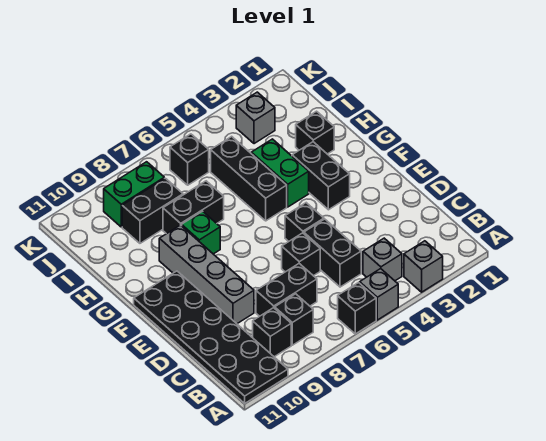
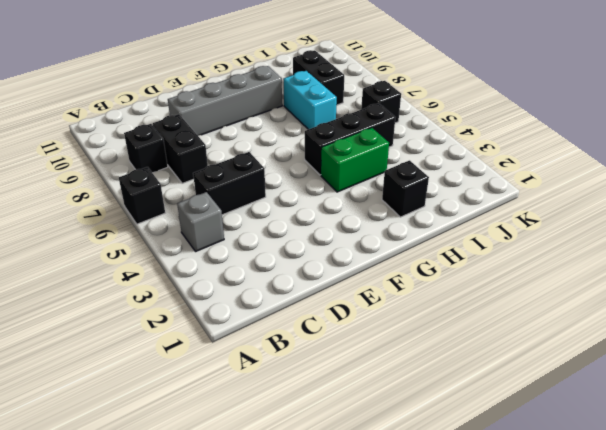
cyan brick H7:H8 level 1 -> black brick H7:H8 level 1
none -> grey brick A3 level 1
none -> grey brick A5 level 1
none -> black plate A10:F11 level 1

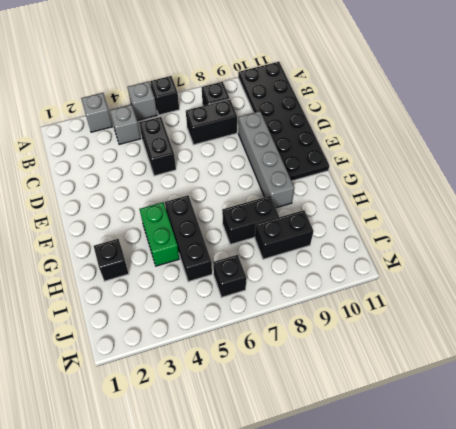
none -> black brick B9 level 1
none -> black brick D6 level 1
none -> black brick E5 level 1

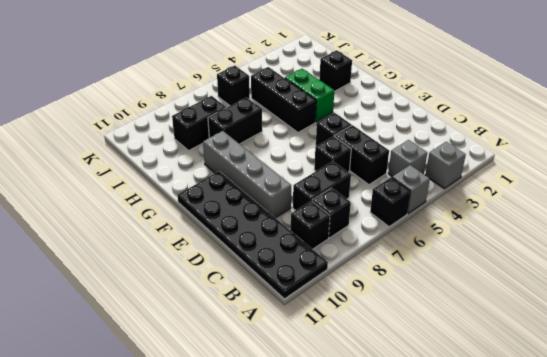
none -> black brick F3:G3 level 1
none -> green brick G8 level 1
none -> grey brick J3 level 1

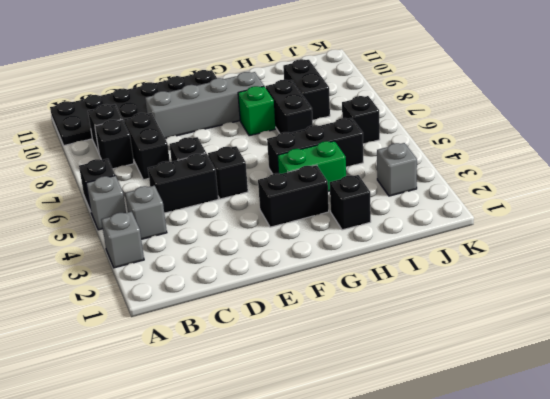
none -> green brick J8:J9 level 1

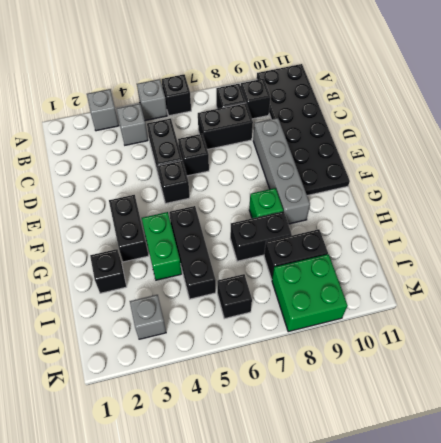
green brick J8:K9 level 1 -> green brick J8:J9 level 1

